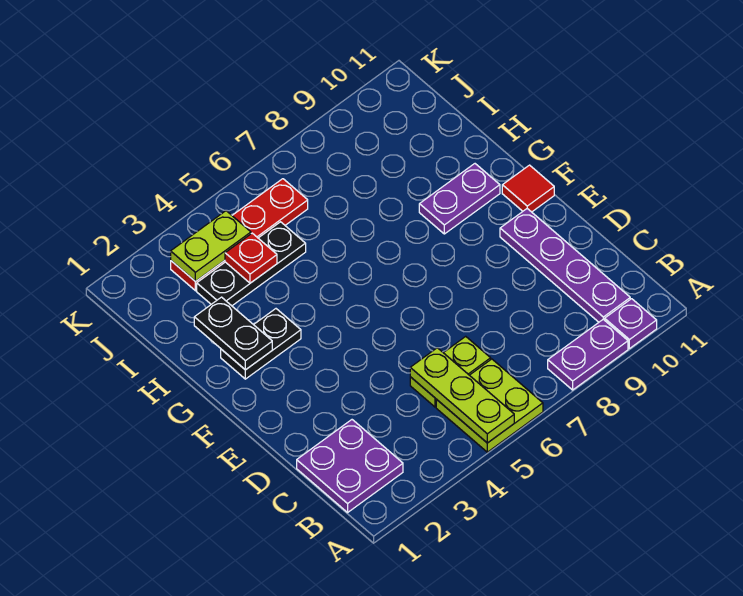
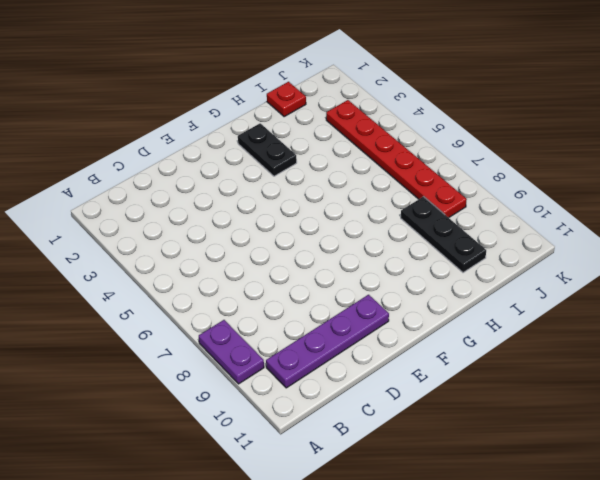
red plate I1 level 1 -> red plate I4 level 2
black plate I8:I10 level 1 -> black plate I3:I5 level 1
red plate J3:J8 level 1 -> red plate J3:J6 level 1
none -> lime plate A5:B6 level 1
none -> purple plate A10 level 1
none -> purple plate B1:C2 level 1

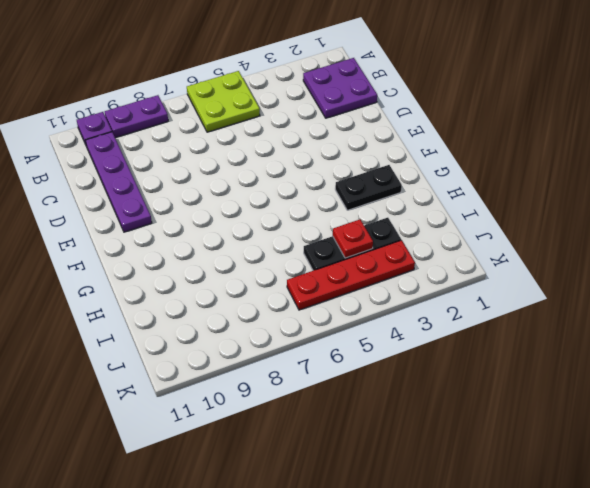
none -> lime plate C5:C6 level 1
none -> red tile F11 level 1
none -> purple plate G9:G10 level 1

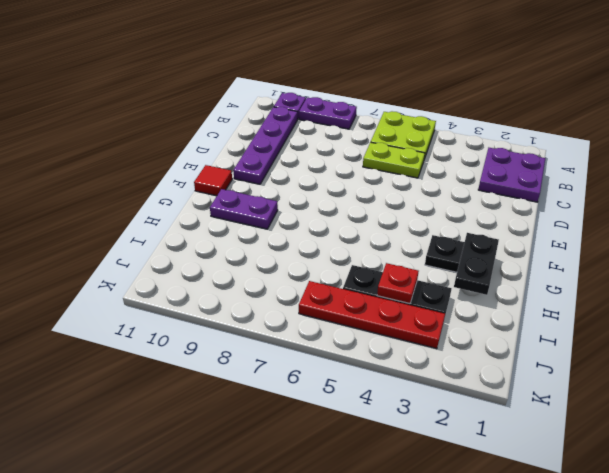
none -> lime plate A5:C5 level 2
none -> lime plate J3:J4 level 2

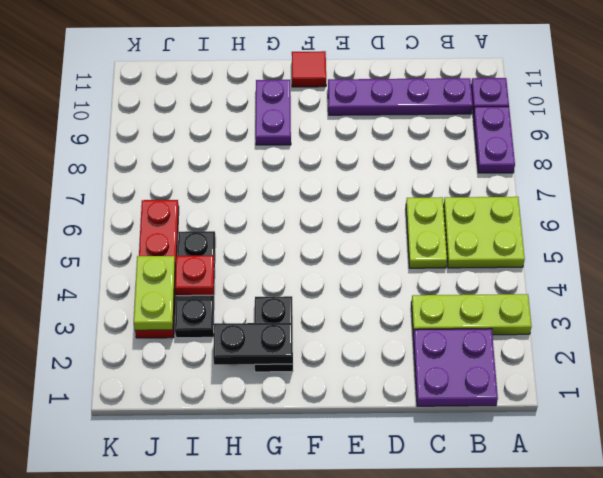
lime plate A3:C3 level 1 -> lime plate A5:C5 level 2

